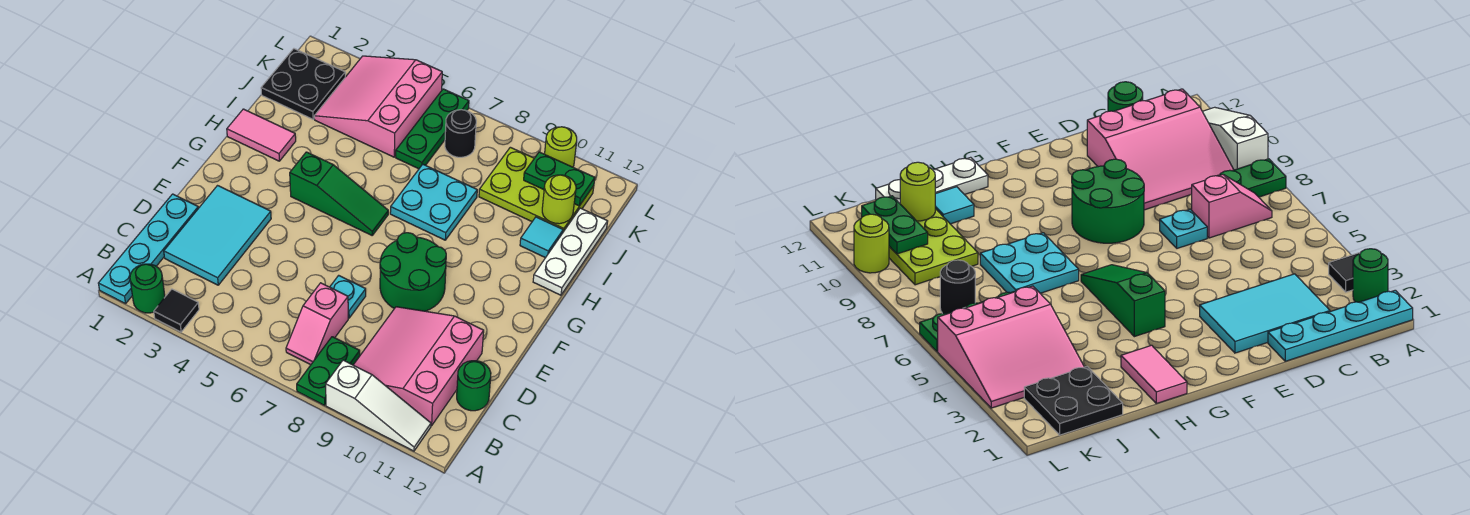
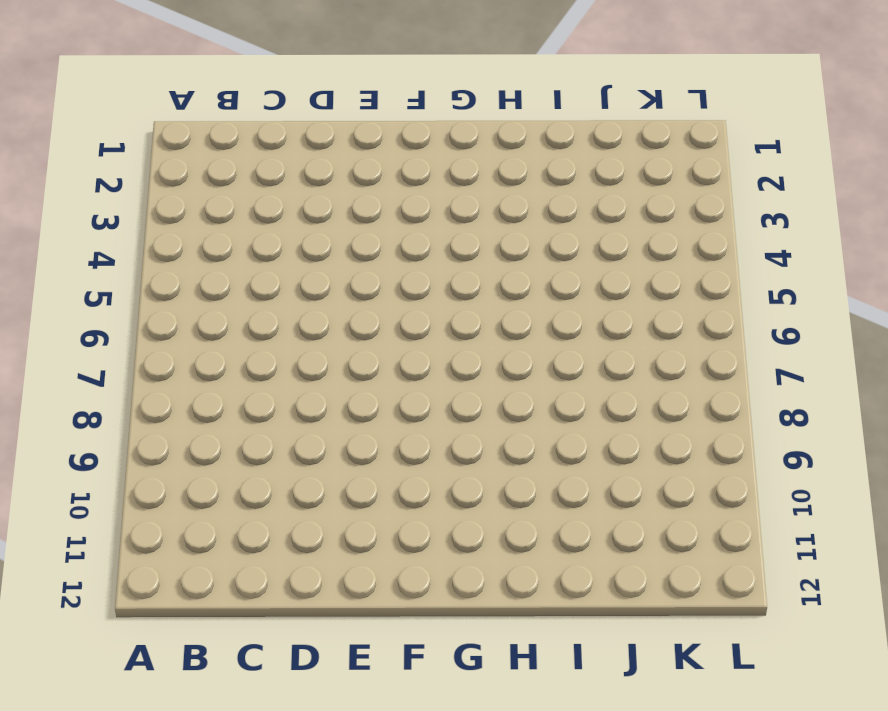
none -> cyan plate A1:D1 level 1
none -> green round brick A2 level 1
none -> black tile A3 level 1

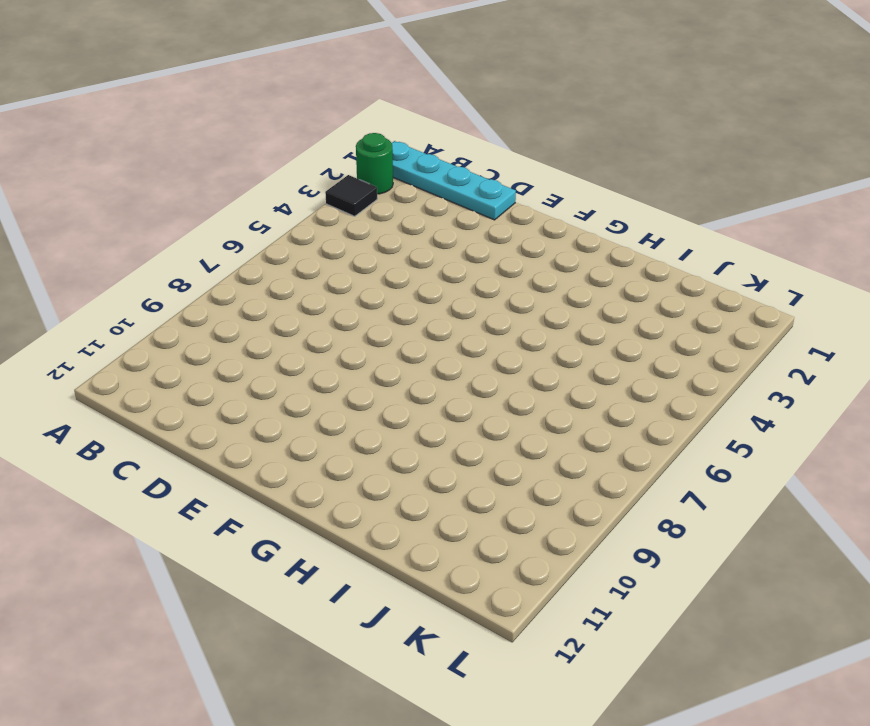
none -> green plate A8:B8 level 1
none -> white slope A9:A11 level 1 top 9
none -> pink slope B7:C7 level 1 top C

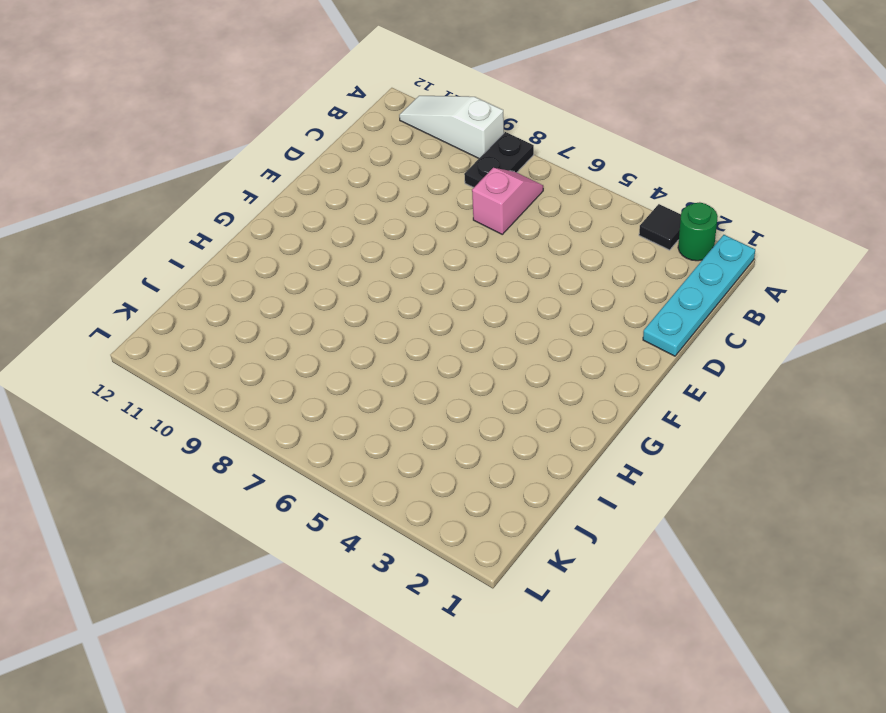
black plate A8:B8 level 1 -> green plate A8:B8 level 1
none -> pink slope B9:D11 level 1 top 11
none -> cyan tile C2:E3 level 1
none -> green round brick C12 level 1

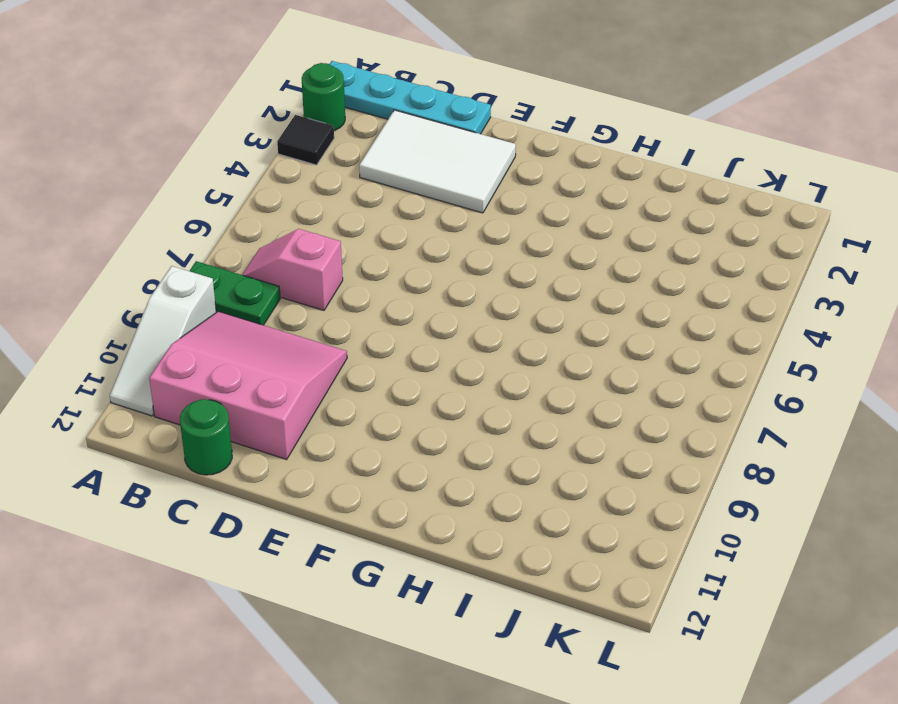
white tile C2:E3 level 1 -> cyan tile C2:E3 level 1
none -> cyan plate D7 level 1
none -> green round brick E8:F9 level 1
none -> green slope G4:G6 level 1 top 4

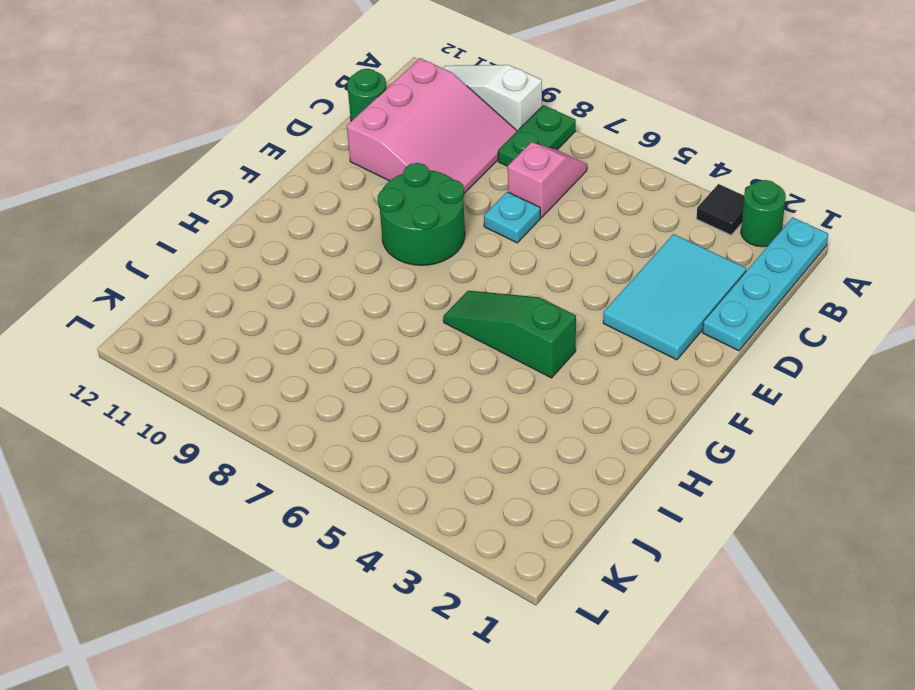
none -> pink tile H1:H2 level 1
none -> cyan plate H7:I8 level 1
none -> white plate H12:J12 level 1

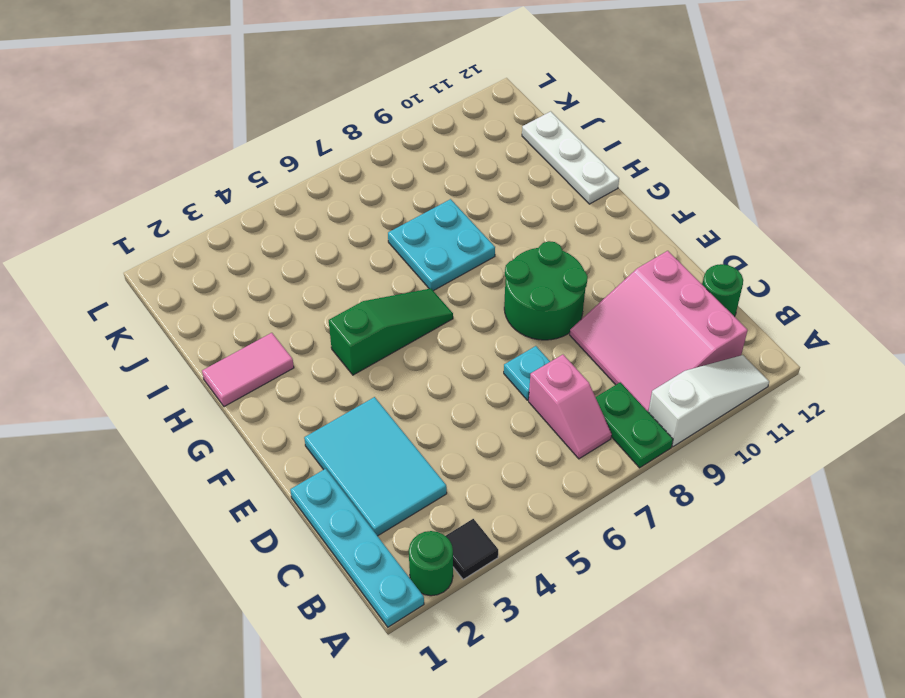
none -> cyan tile I11 level 1
none -> black plate J1:K2 level 1
none -> pink slope J3:L5 level 1 top 5

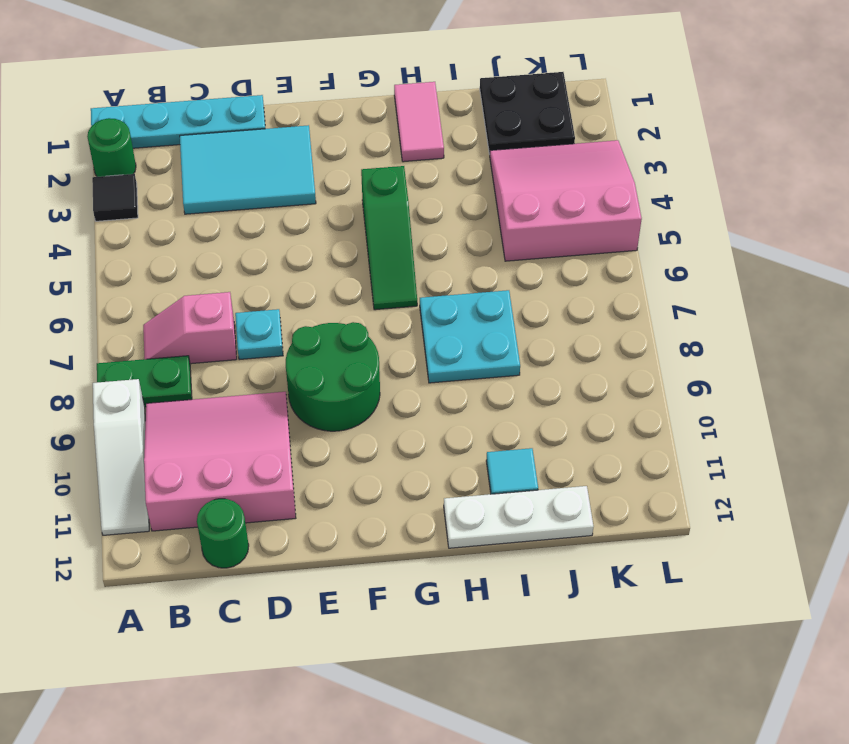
none -> green plate J6:L6 level 1
none -> lime plate J9:K11 level 1
none -> black round brick K7 level 1

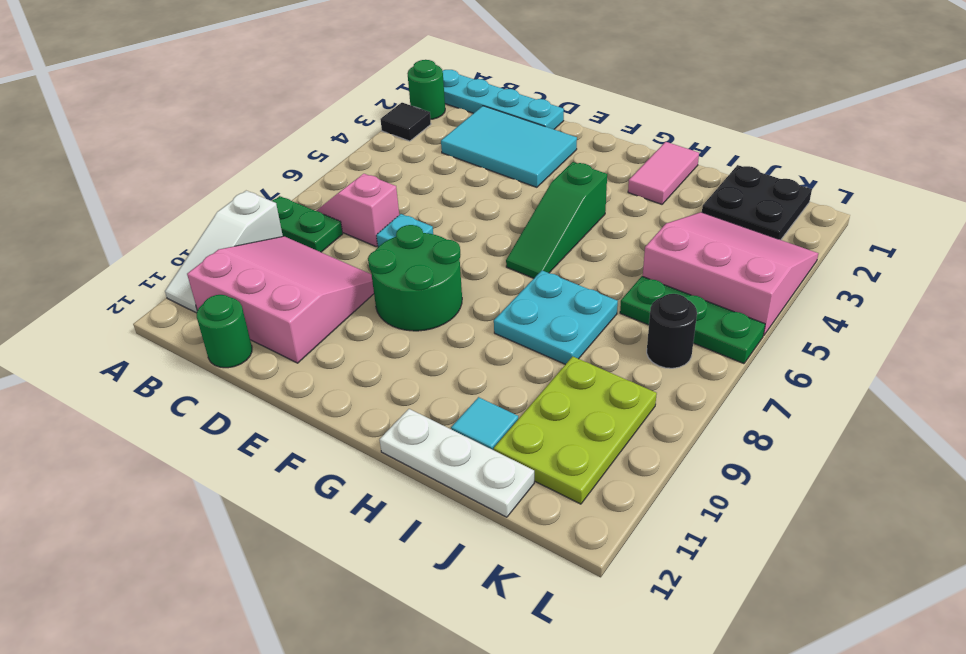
none -> lime round brick L10 level 1
none -> lime round brick J11 level 2
none -> green plate K10:K11 level 2

